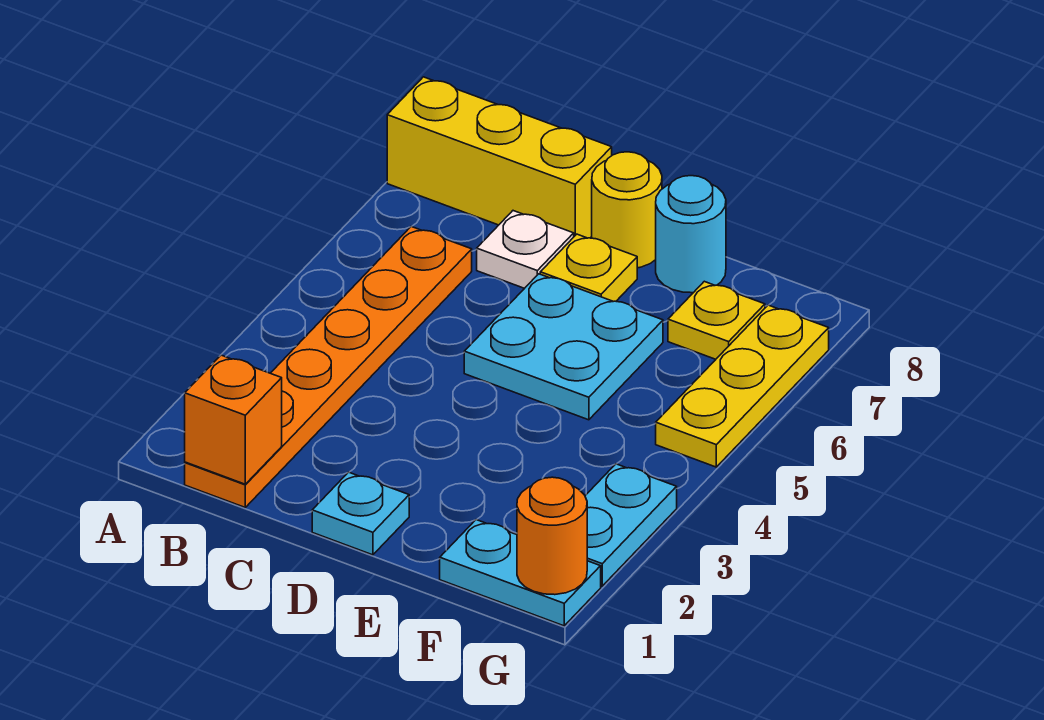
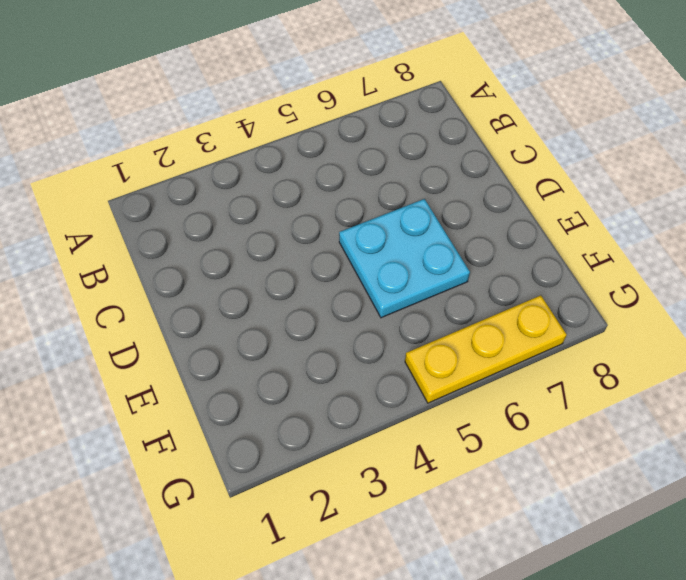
none -> yellow brick A8:C8 level 1
none -> orange plate B1:B6 level 1
none -> white plate C7 level 1

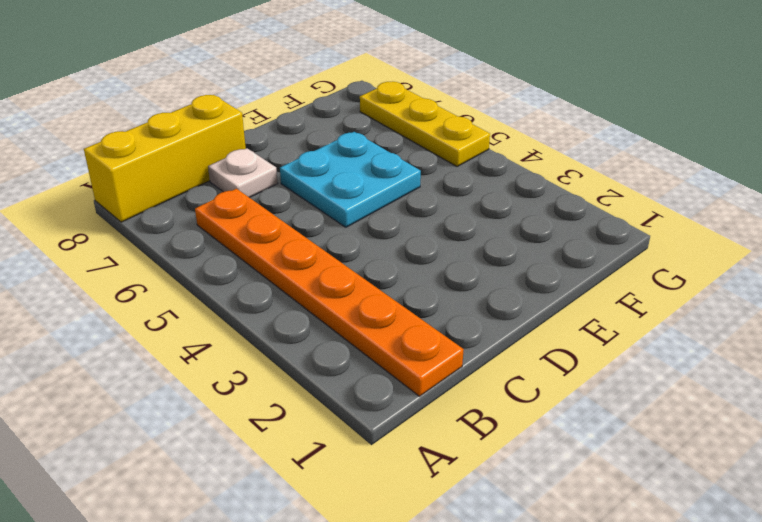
none -> cyan plate D1 level 1
none -> yellow plate D7 level 1
none -> yellow round brick D8 level 1

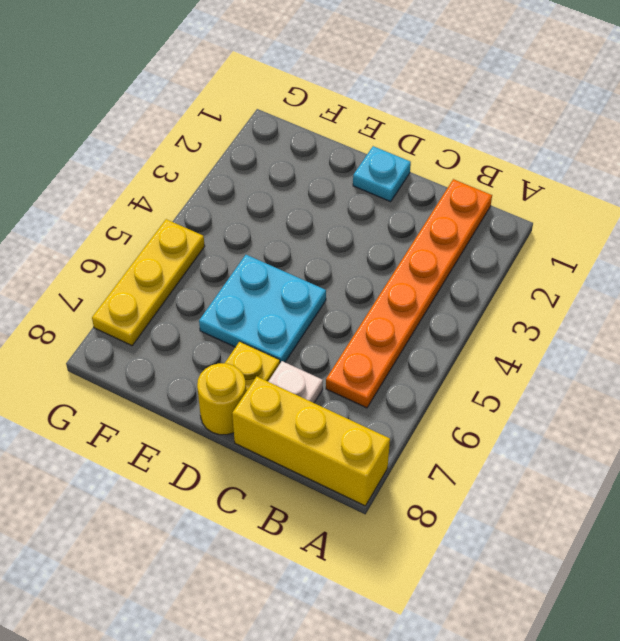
none -> cyan round brick E8 level 1
none -> cyan plate F1:G1 level 1
none -> yellow plate F7 level 1

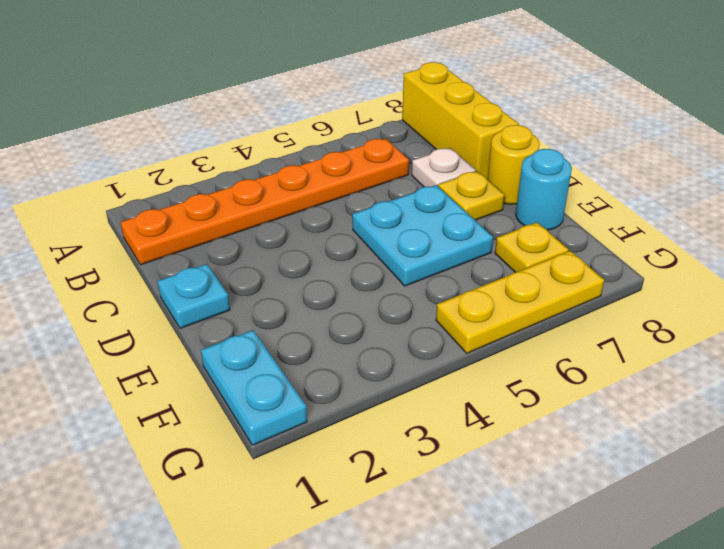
none -> cyan plate G2:G3 level 1
none -> orange brick B1 level 2
none -> orange round brick G1 level 2

